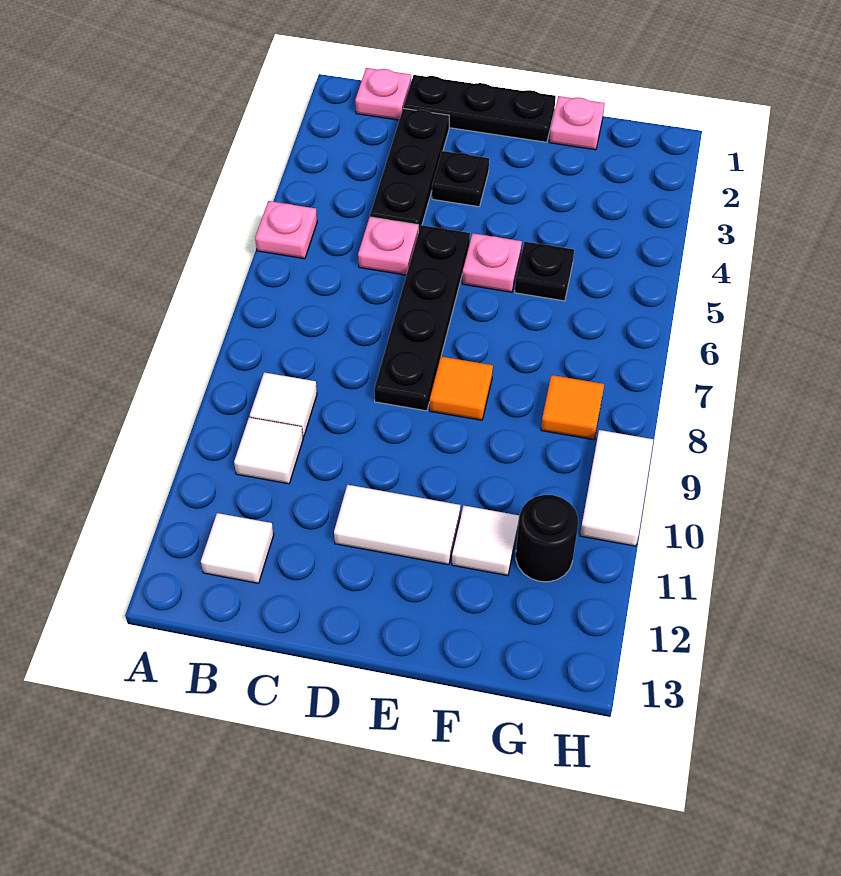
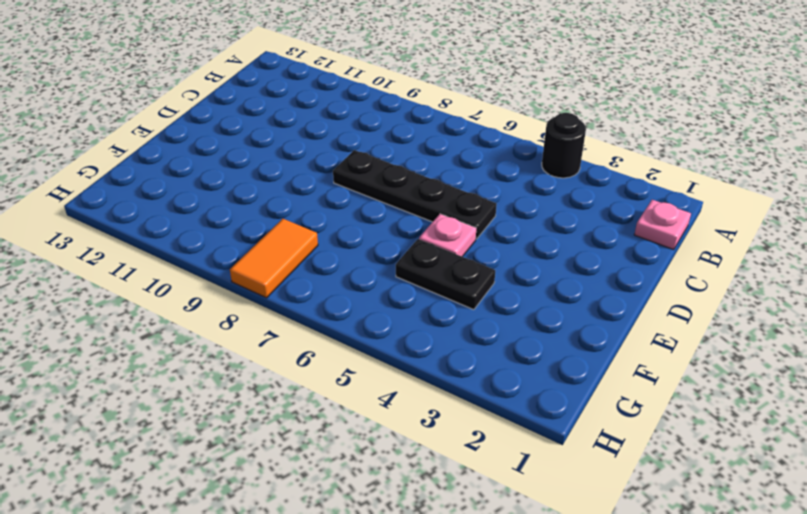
black round brick A4 level 1 -> black round brick G11 level 1
black plate F4:F5 level 1 -> black plate F5 level 1
orange tile G8:H8 level 1 -> orange tile G8 level 1
none -> pink plate A5 level 1
none -> white tile B9 level 1
none -> white tile B10 level 1

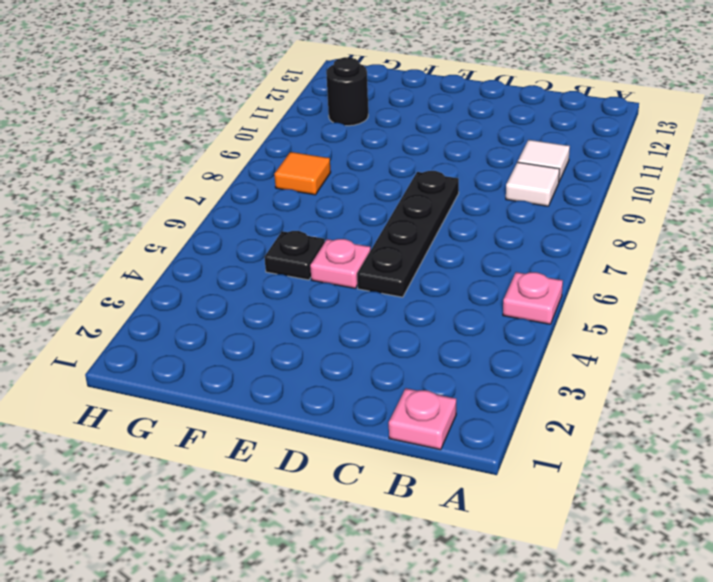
none -> white tile B12 level 1
none -> black plate C1:E1 level 1
none -> black plate C2:C4 level 1

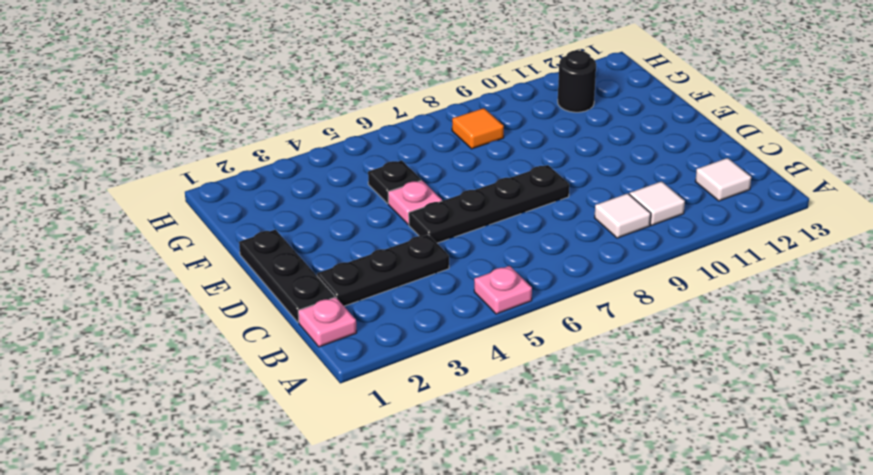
none -> pink plate C5 level 1
none -> black plate D3 level 1
none -> white tile D11:E11 level 1

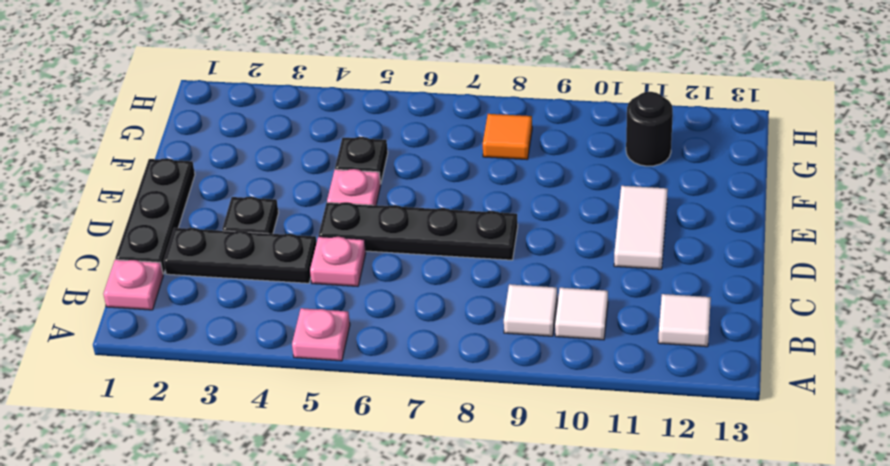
none -> orange tile E8 level 1
none -> pink plate F1 level 1
none -> white tile F11 level 1

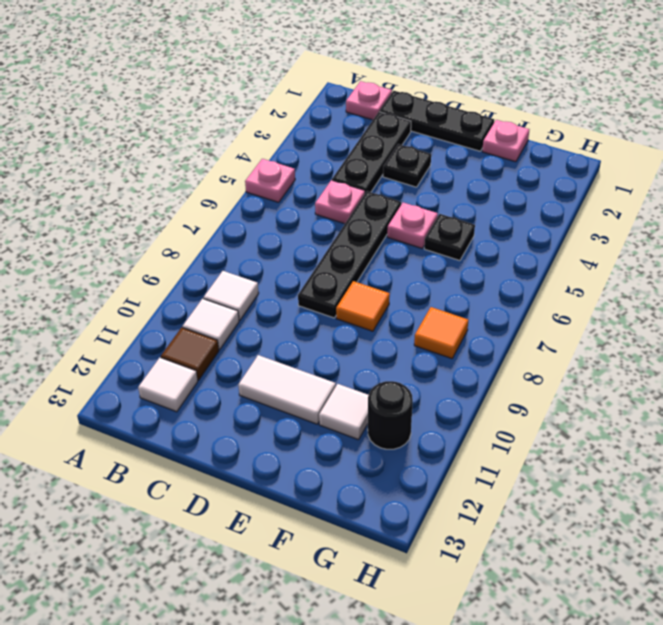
brown tile B11 level 1 -> none
none -> white tile H9:H10 level 1

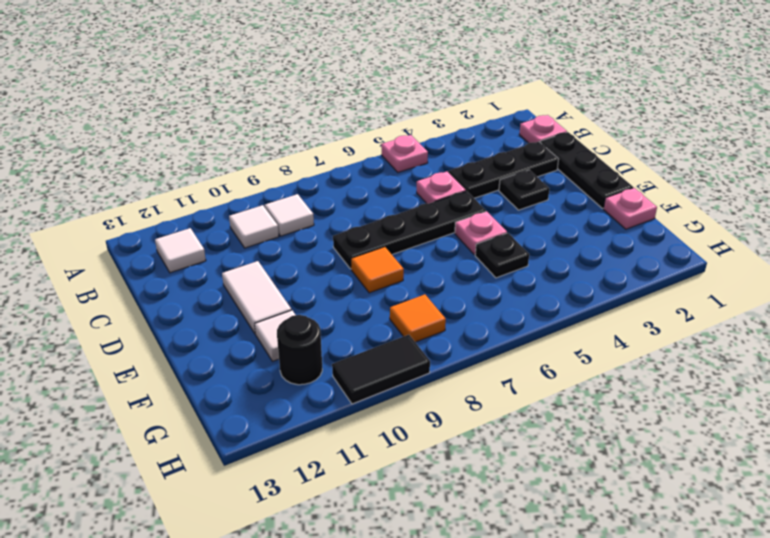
black tile H9:H10 level 1 -> white tile H9:H10 level 1

